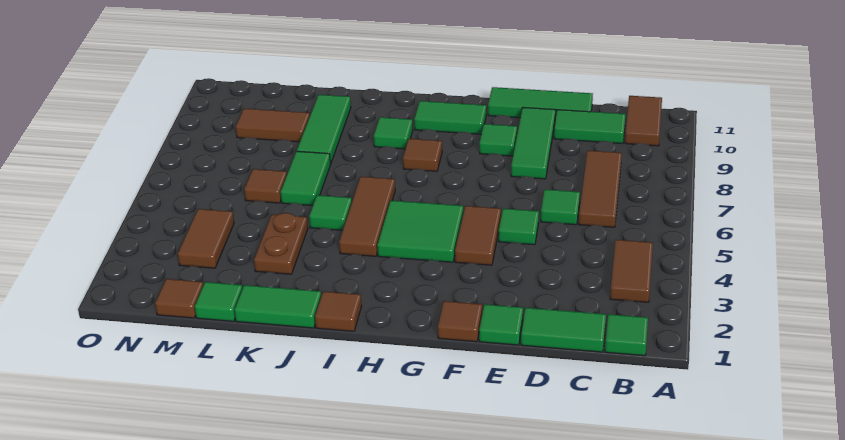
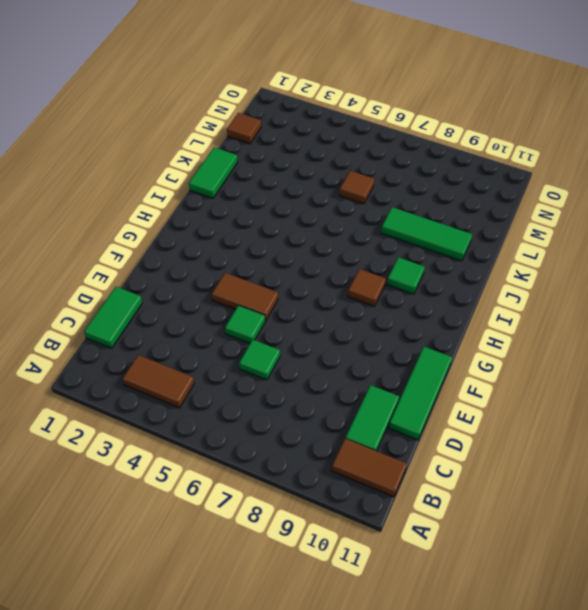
none -> green tile B1 level 1
none -> brown tile C6:C8 level 1
none -> green tile E1 level 1
none -> green tile E8:E10 level 1

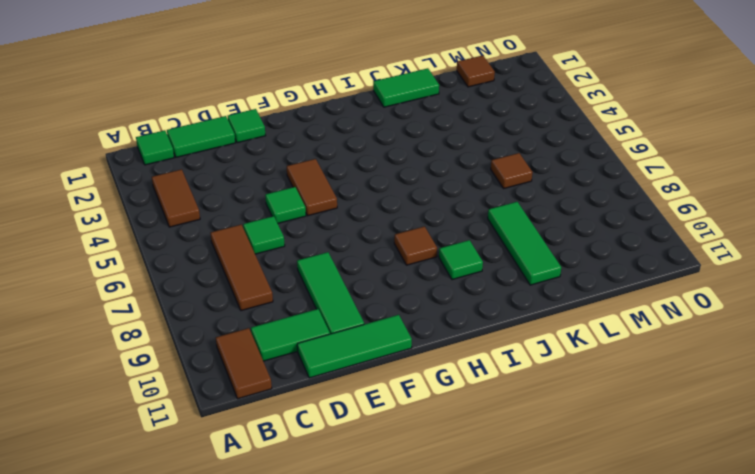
none -> brown tile F1 level 1
none -> green tile F9 level 1
none -> green tile G4:H5 level 1
none -> green tile G10:H10 level 1

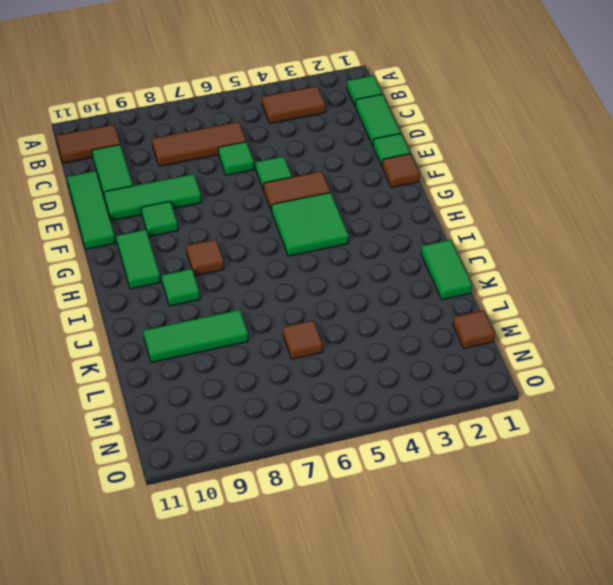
none -> brown tile I1 level 1
none -> brown tile I4:I6 level 1
none -> green tile J5 level 1
none -> brown plate K3:K4 level 1

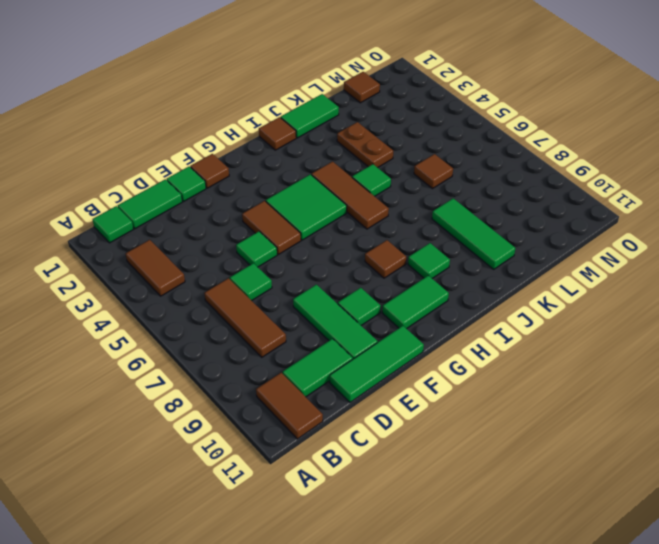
none -> green tile K6:K7 level 1
none -> green tile L1 level 1
none -> brown tile L9:M9 level 1
none -> brown tile M3:M4 level 1

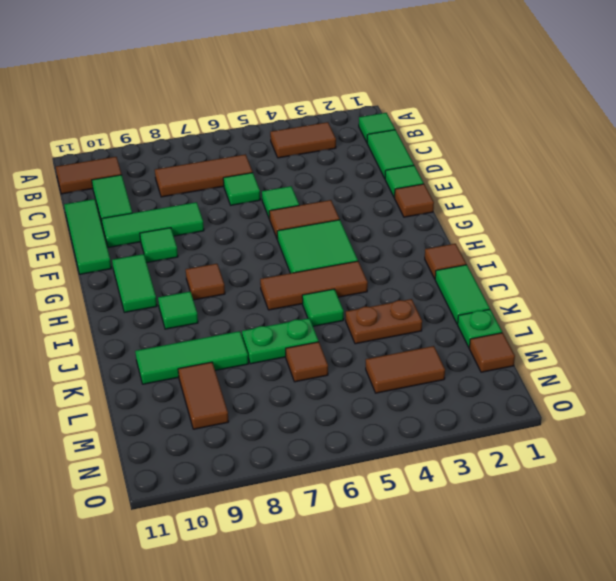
green plate K6:K7 level 1 -> green tile K6:K7 level 1
green plate L1 level 1 -> green tile L1 level 1

